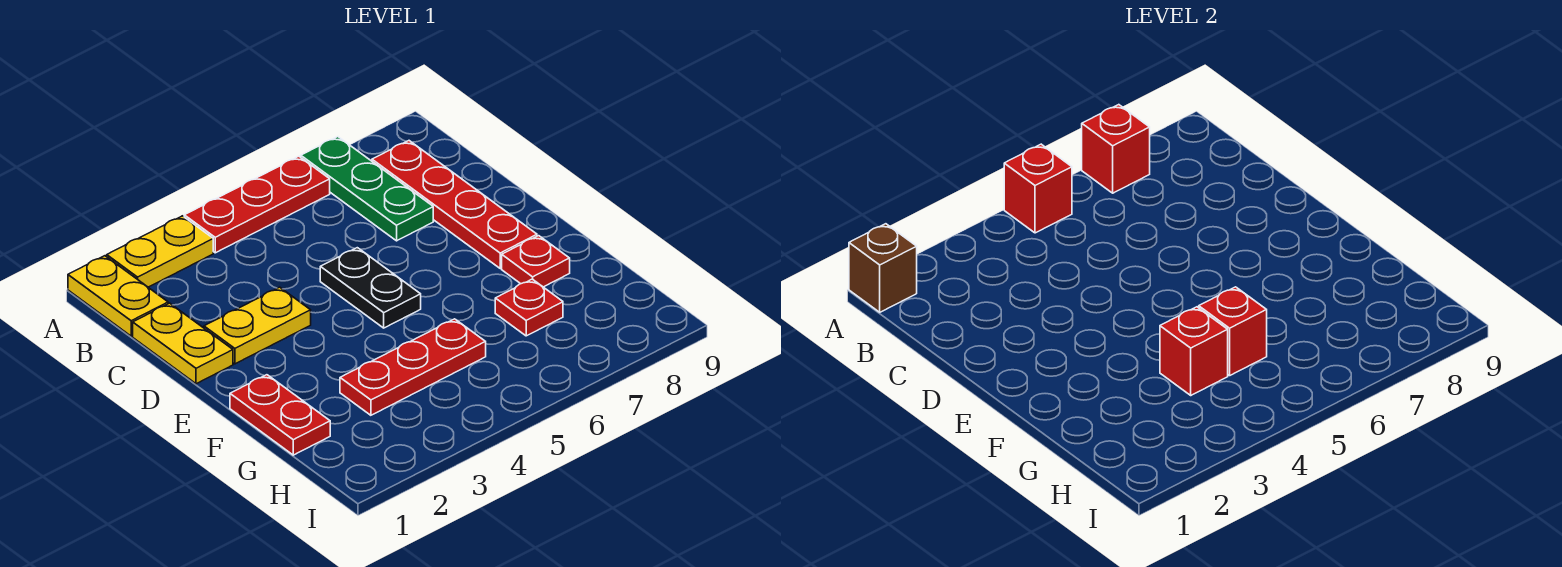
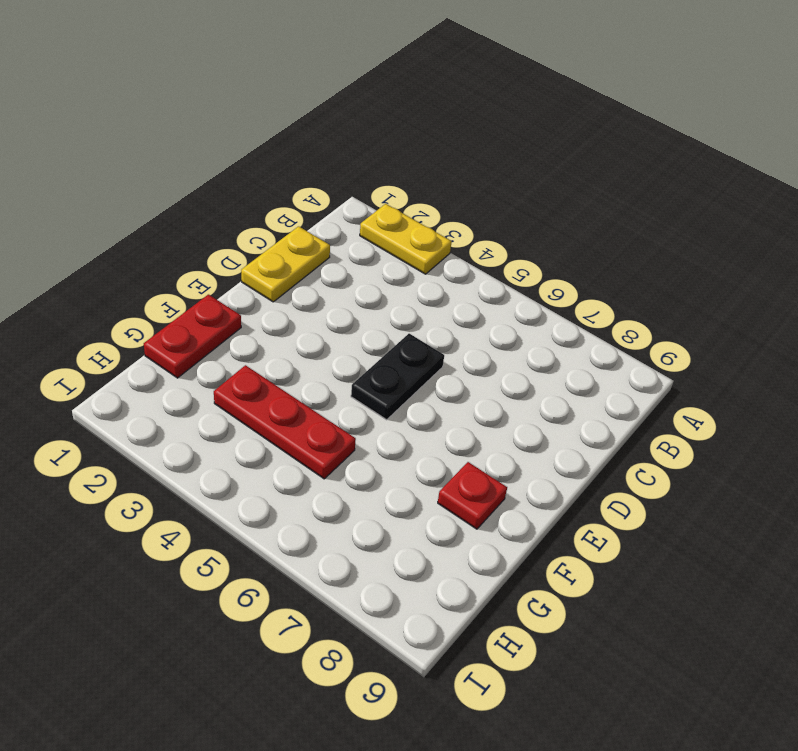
none -> yellow plate A1:B1 level 1
none -> red plate A4:A6 level 1
none -> green plate A7:C7 level 1

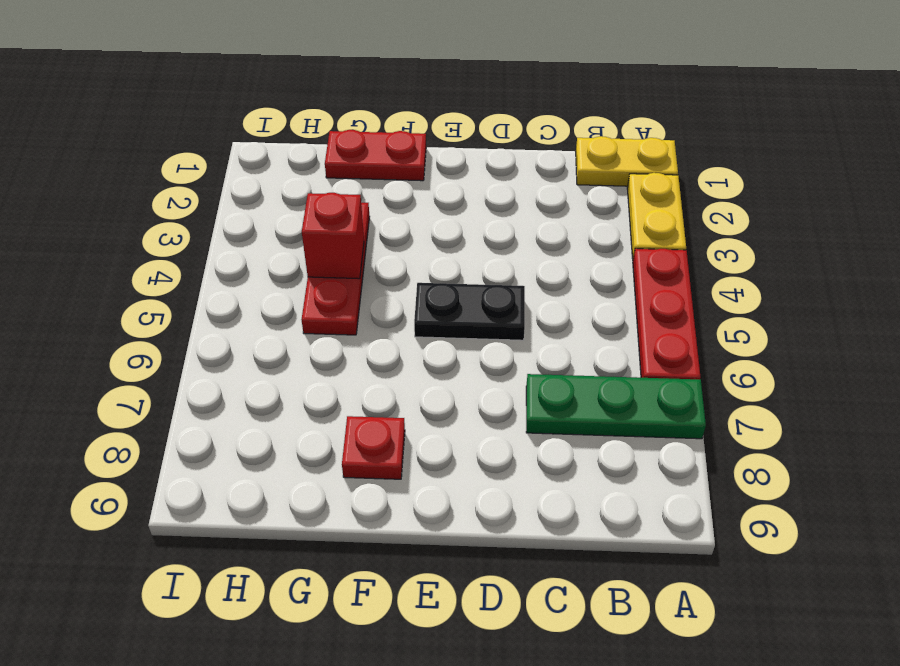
none -> red plate B8:E8 level 1
none -> yellow plate C1:D1 level 1
none -> yellow plate D2:D3 level 1

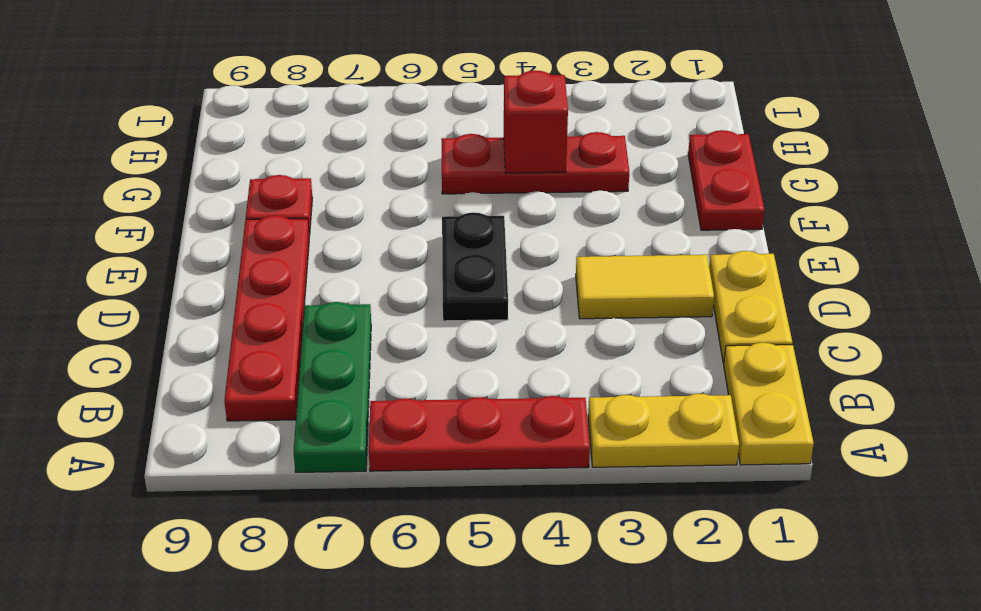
yellow tile D2:D3 level 1 -> yellow plate D2:D3 level 1
none -> red plate G7 level 1
none -> brown brick A1 level 2
none -> red brick A5 level 2

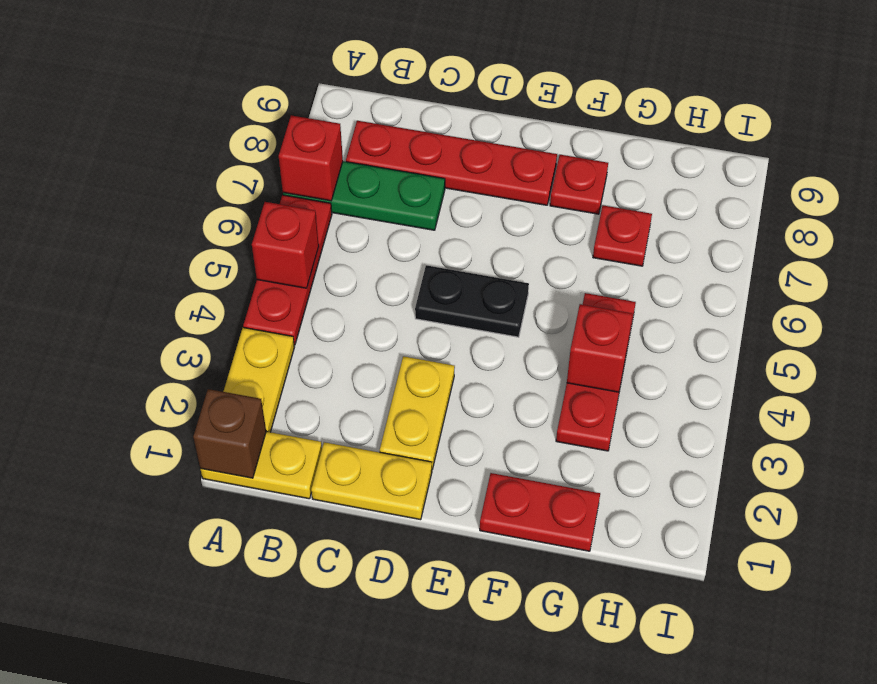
none -> red brick G5 level 2

